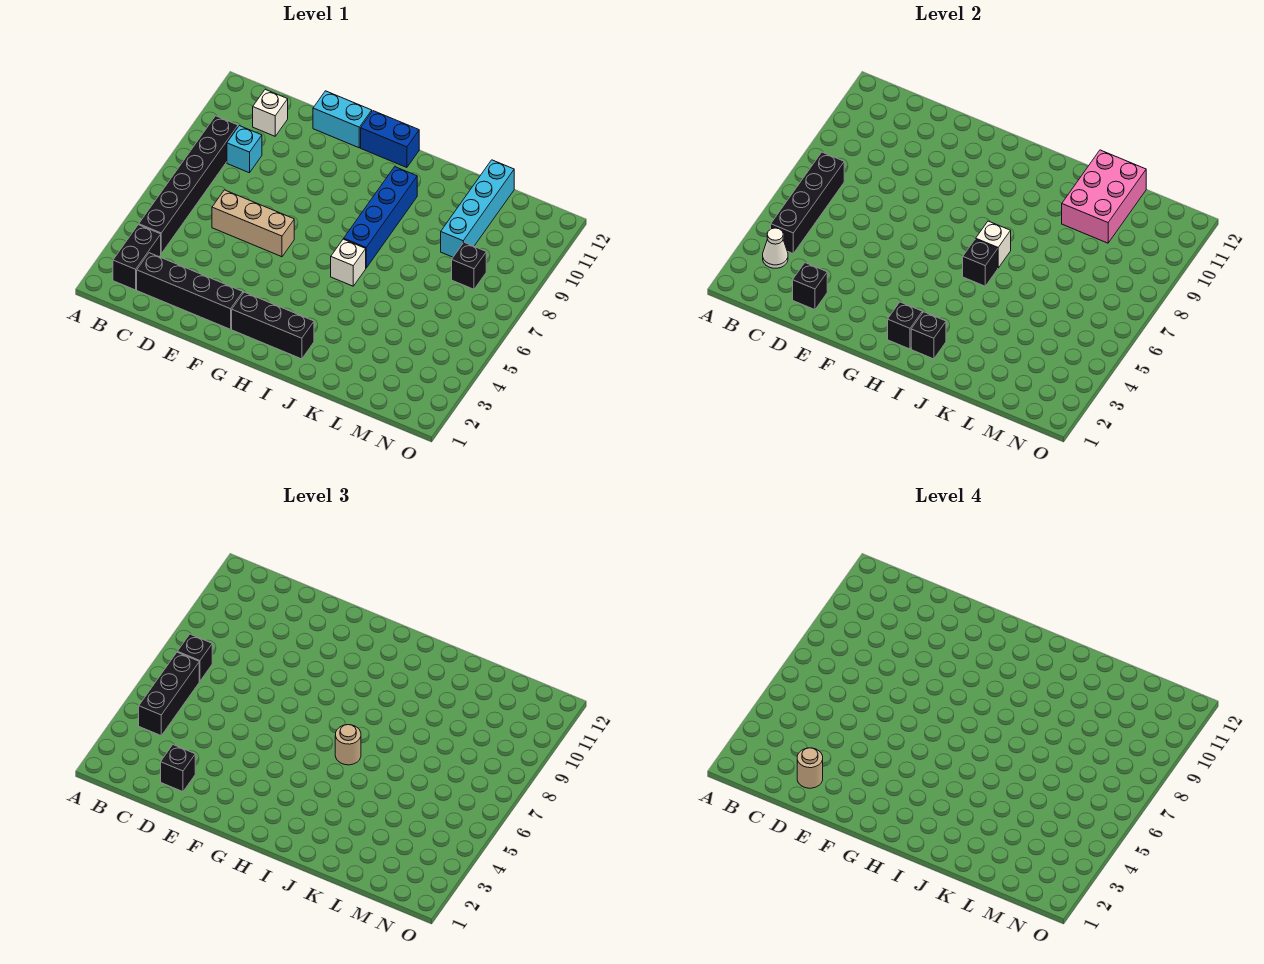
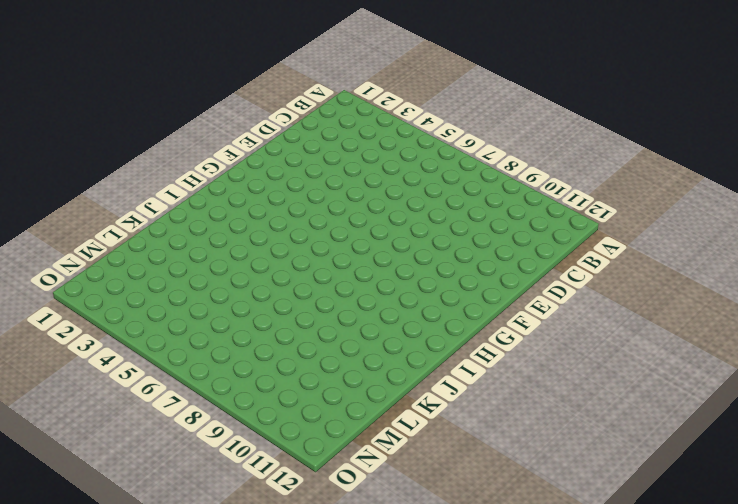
none -> black brick B2:B3 level 1
none -> black brick B4:B9 level 1
none -> black brick C2:F2 level 1

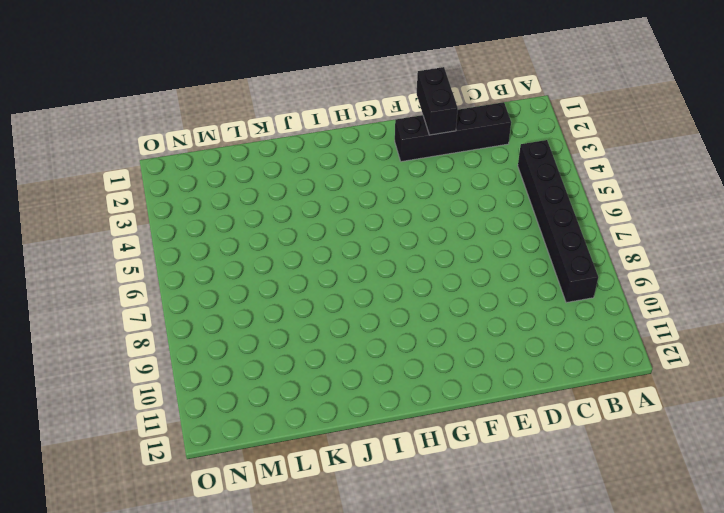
black brick E1:E2 level 2 -> black brick B2:B3 level 1
none -> cyan brick C9 level 1
none -> white brick C11 level 1
none -> tan brick D6:F6 level 1

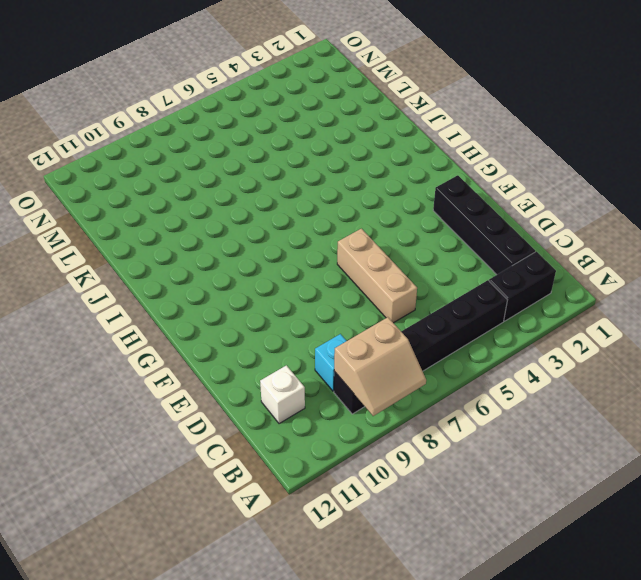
tan slope A8:B9 level 2 top B -> none
none -> cyan brick E12:F12 level 1
none -> black brick G2:I2 level 1
none -> blue brick G12:H12 level 1

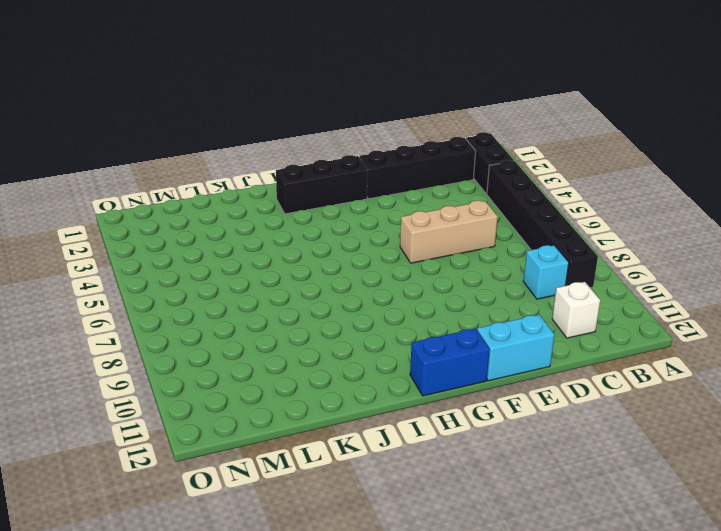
none -> white brick I6 level 1
none -> blue brick I7:I10 level 1
none -> cyan brick L9:L12 level 1

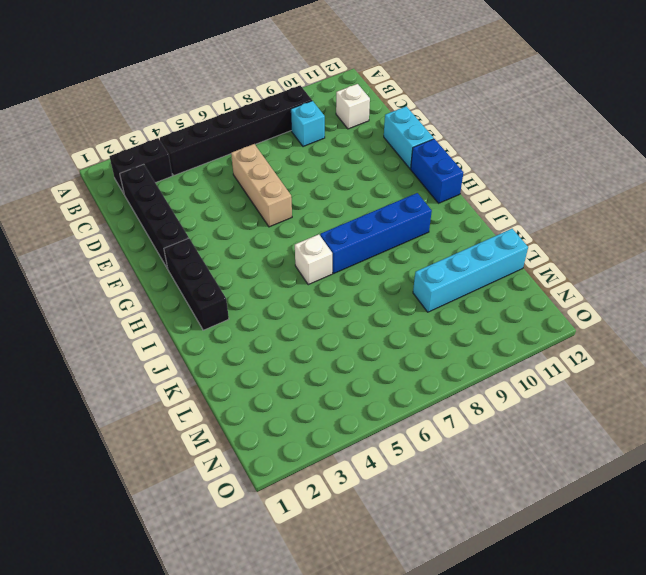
none -> black brick M8 level 1
none -> white cone B3 level 2
none -> black brick B4:B7 level 2

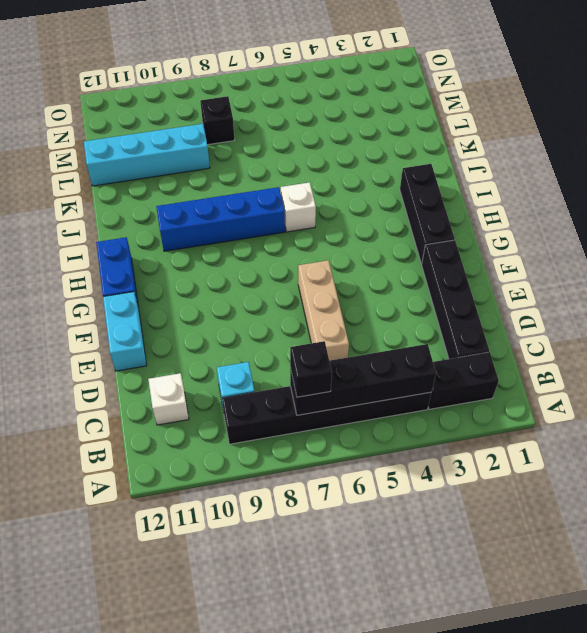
none -> white cone B3 level 2
none -> black brick D2 level 2
none -> black brick H2 level 2

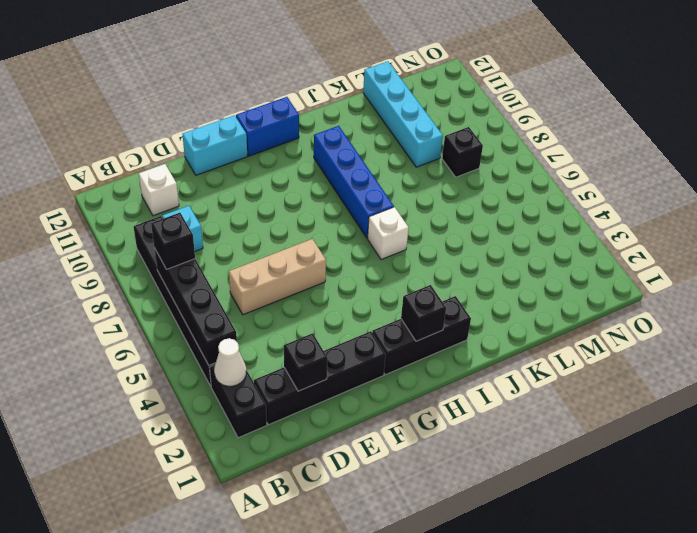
none -> black brick I2 level 2
none -> black brick I6 level 2
none -> white brick I7 level 2

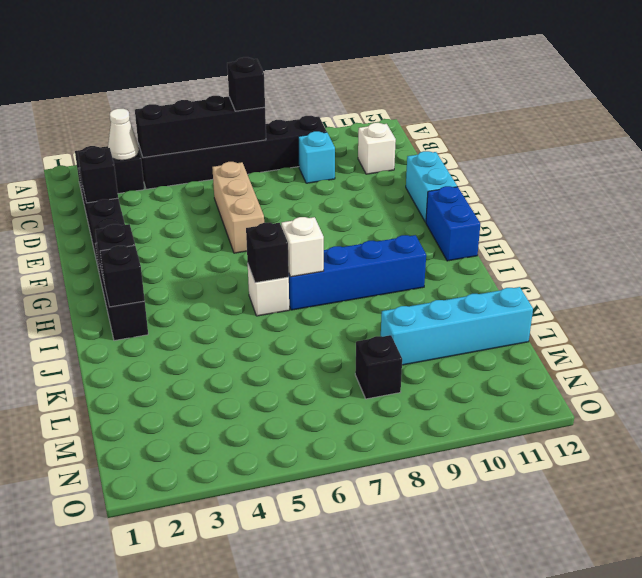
none -> pink brick K10:L12 level 2
none -> black brick B4:B6 level 3
none -> black brick D2 level 3

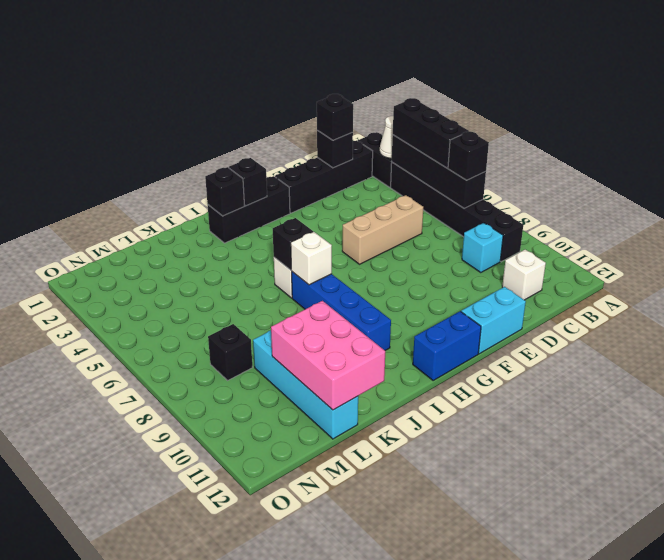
none -> tan round brick I6 level 3
none -> tan round brick D2 level 4

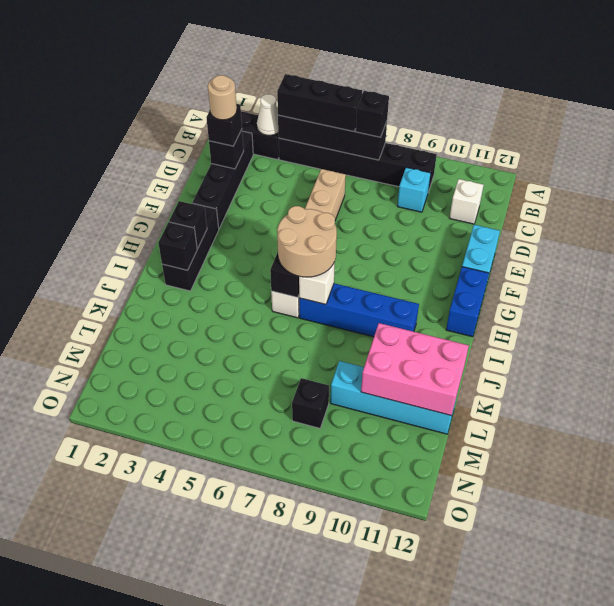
tan round brick H6:I7 level 3 -> tan round brick I6 level 3

